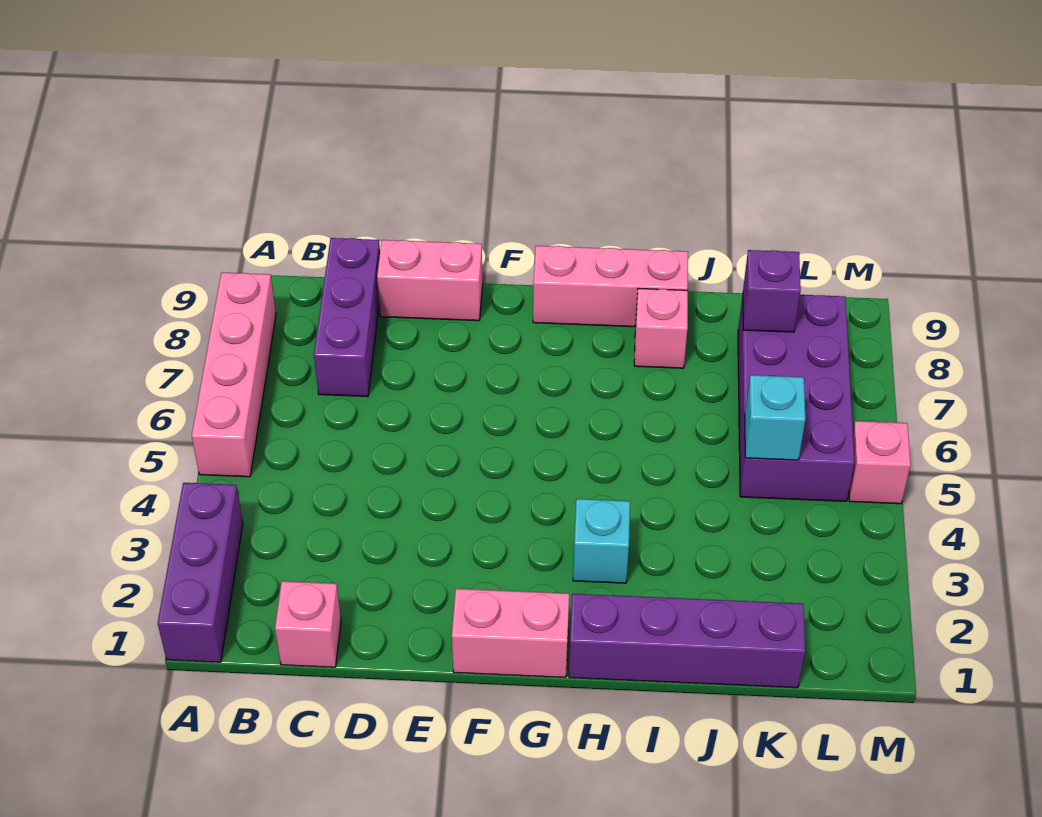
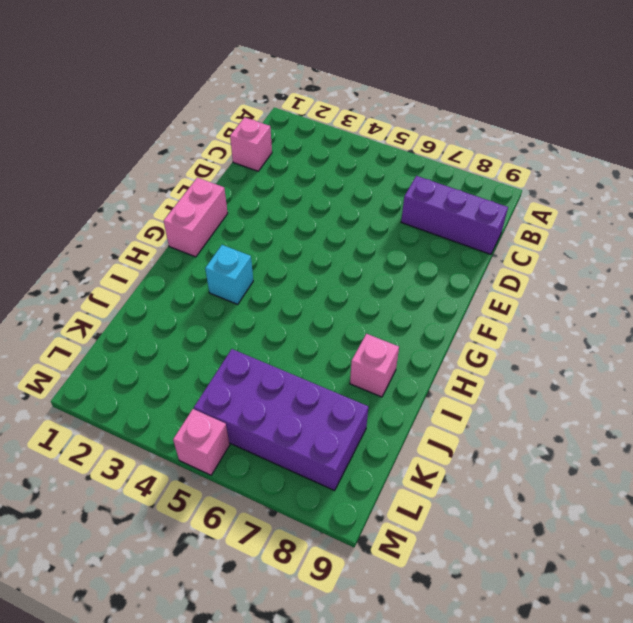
none -> purple brick A1:A3 level 1
none -> pink brick A5:A8 level 1
none -> pink brick D9:E9 level 1

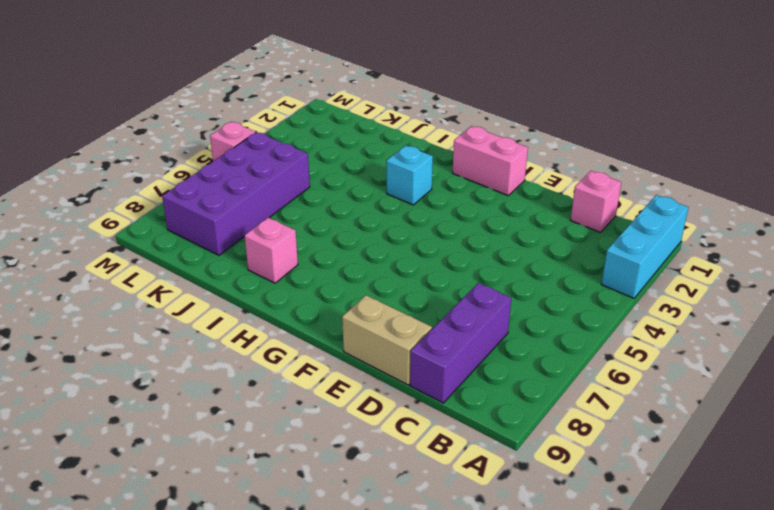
cyan brick A1:A3 level 1 -> purple brick A1:A3 level 1
tan brick D9:E9 level 1 -> pink brick D9:E9 level 1
none -> pink brick A5:A8 level 1
none -> pink brick G9:I9 level 1
none -> purple brick H1:K1 level 1

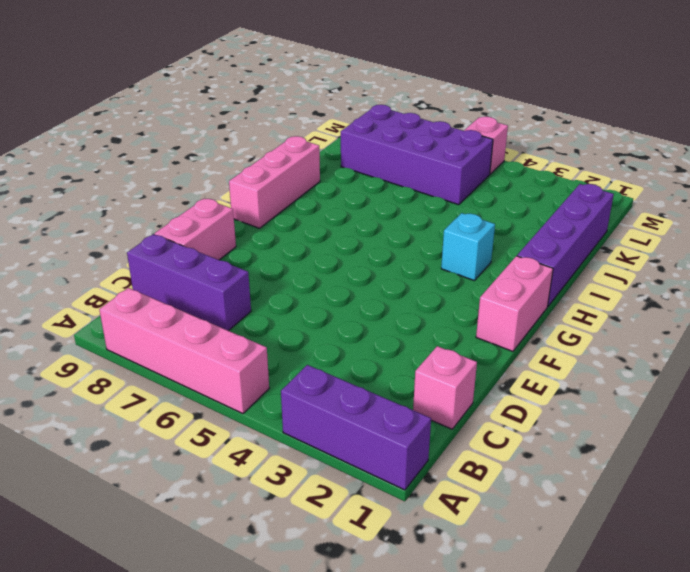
none -> pink brick I8 level 1
none -> cyan brick K5 level 2
none -> purple brick K8 level 2

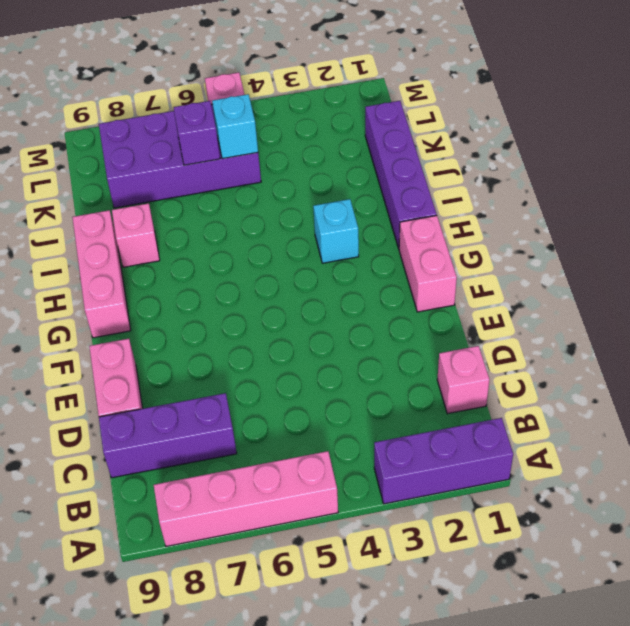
purple brick K6 level 2 -> purple brick K8 level 2

